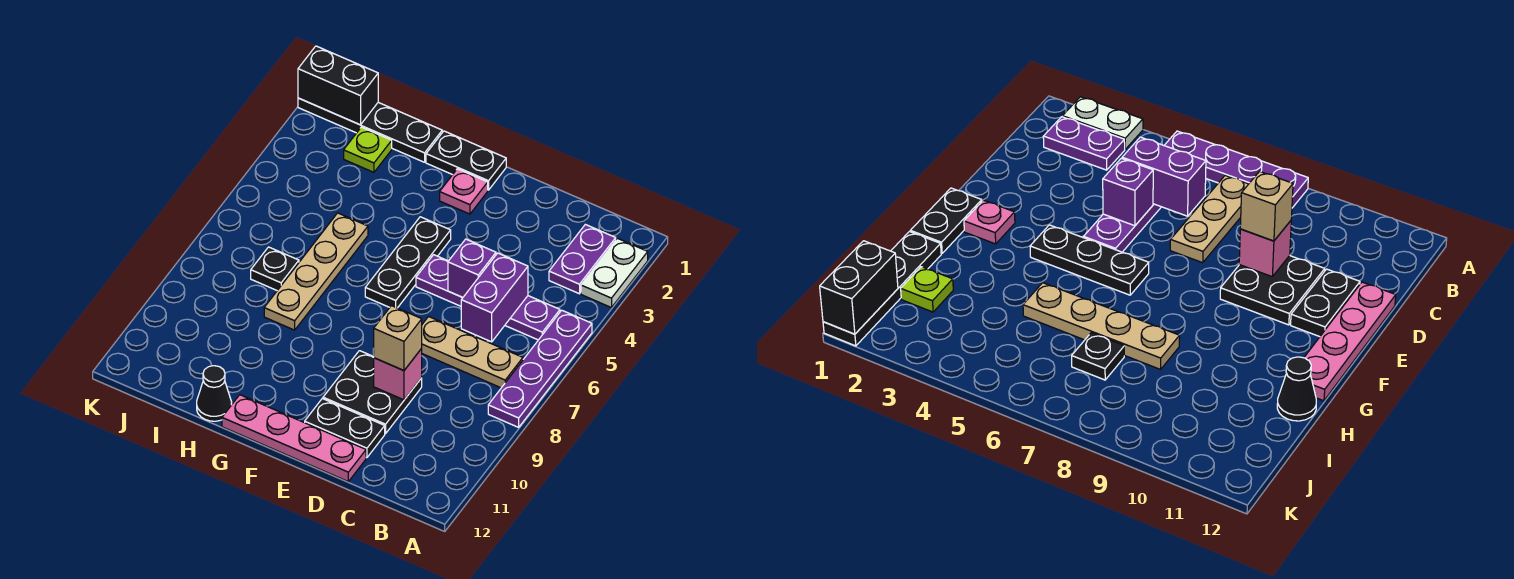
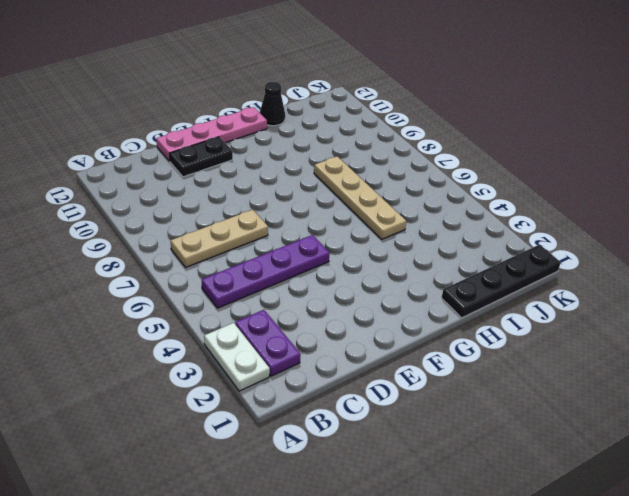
none -> purple plate A5:A8 level 1
none -> black plate D9:E10 level 1
none -> black plate F1:G1 level 1

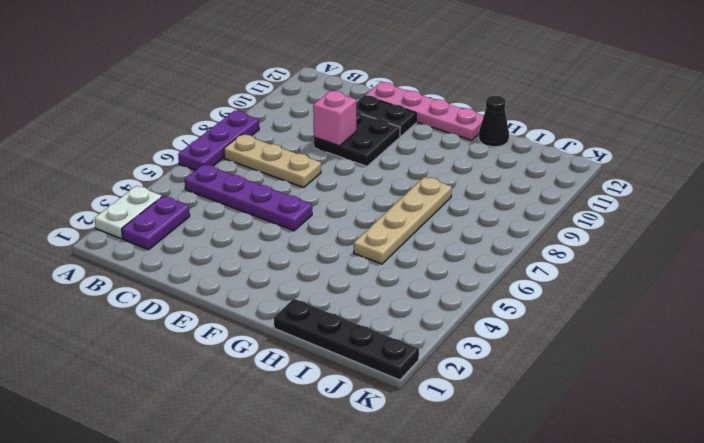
purple plate A6:A8 level 1 -> purple plate A5:A8 level 1
none -> black plate F1:G1 level 1
none -> pink plate F2 level 1
none -> black plate F4:F6 level 1

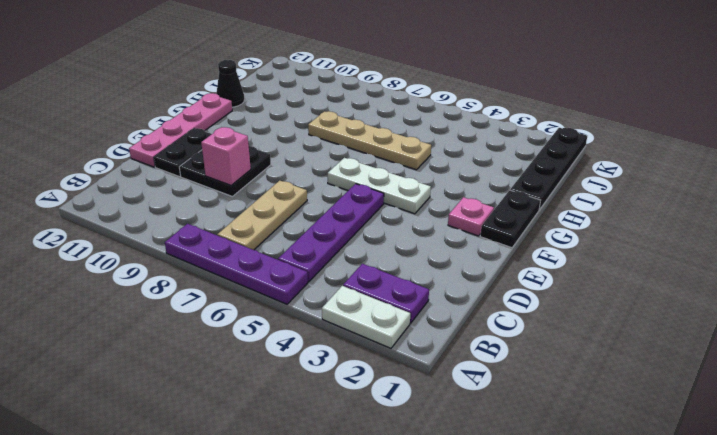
white plate F4:F6 level 1 -> black plate F4:F6 level 1
none -> lime plate I2 level 1
none -> black plate I7 level 1
none -> purple brick C5:C6 level 2

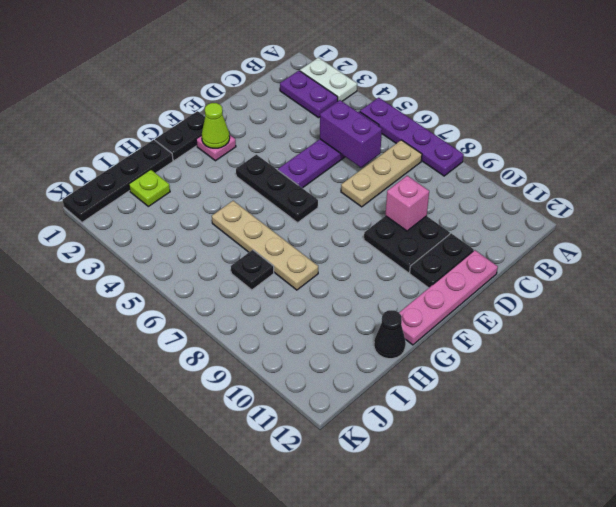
lime cone F2 level 2 -> none
none -> purple brick D5 level 2
none -> black brick J1:K1 level 2
none -> tan brick D9 level 3

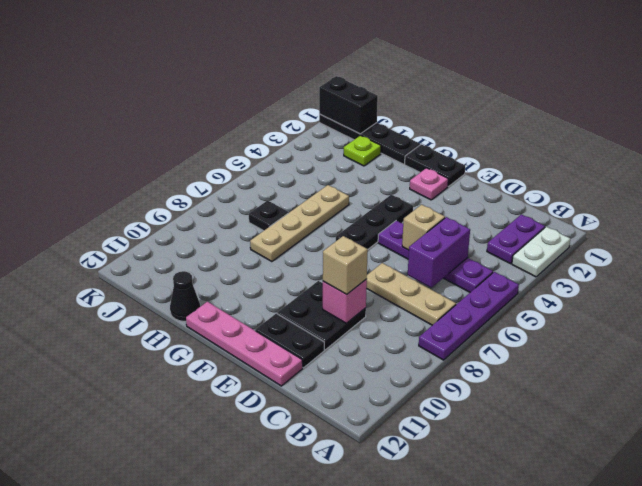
tan brick D5 level 2 -> purple brick D5 level 2

